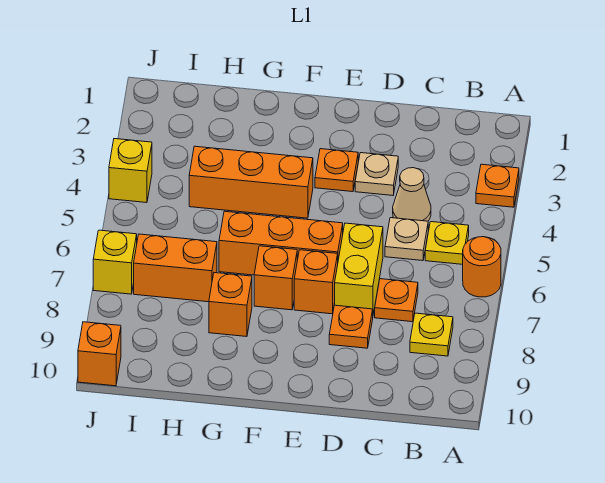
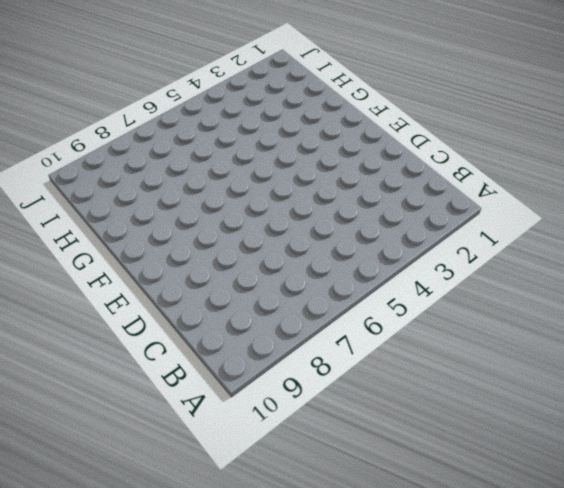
none -> orange plate A3 level 1
none -> orange round brick A6 level 1
none -> yellow plate B5 level 1

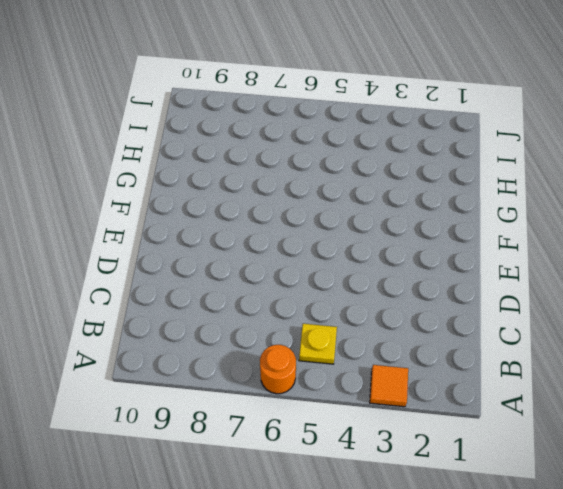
orange tile A3 level 1 -> orange plate A3 level 1
none -> yellow plate B8 level 1
none -> tan cone C4 level 1
none -> tan plate C5 level 1

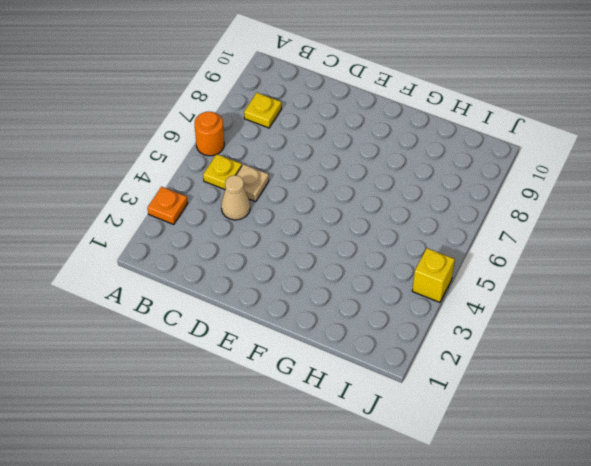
none -> orange plate C7 level 1
none -> tan plate D3 level 1
none -> yellow brick D6:D7 level 1

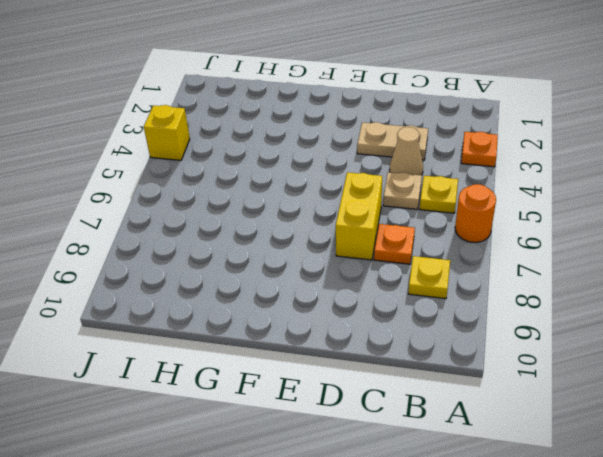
tan plate C3:D3 level 1 -> tan plate D3 level 1
none -> orange plate D8 level 1
none -> orange plate E3 level 1
none -> orange brick E6:G6 level 1

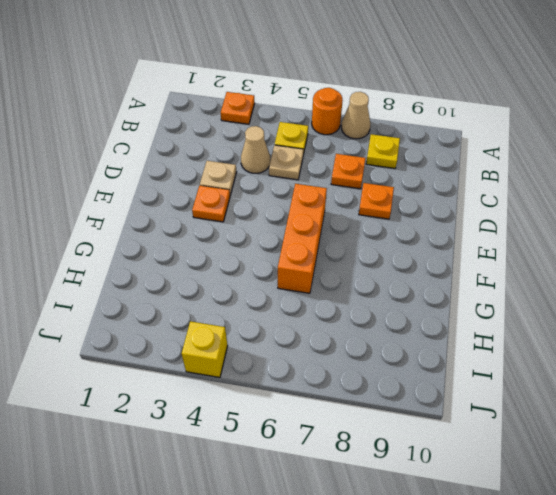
tan cone A7 level 1 -> none
none -> yellow brick D6:D7 level 1
none -> orange brick E7 level 1
none -> orange brick F4:H4 level 1

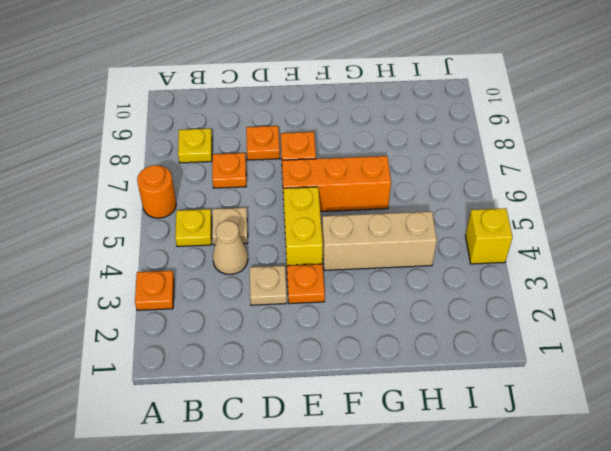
yellow brick E4:E5 level 1 -> yellow brick D6:D7 level 1
tan brick F4:H4 level 1 -> orange brick F4:H4 level 1
none -> orange brick F7 level 1
none -> orange brick G8 level 1
none -> orange brick H7:I7 level 1

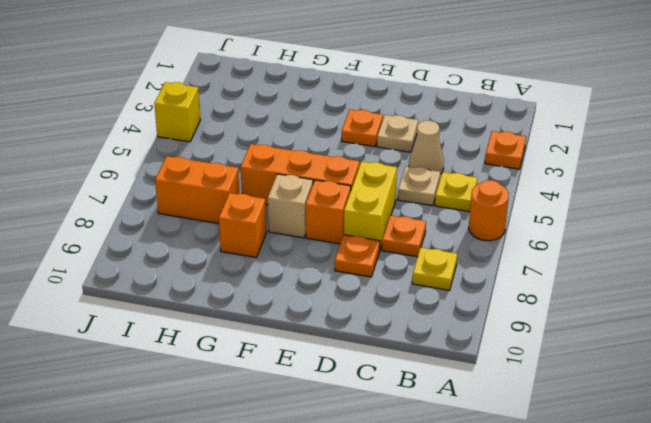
tan brick F7 level 1 -> orange brick F7 level 1
none -> orange brick F4:H4 level 1
none -> yellow brick J7 level 1
none -> orange brick J10 level 1

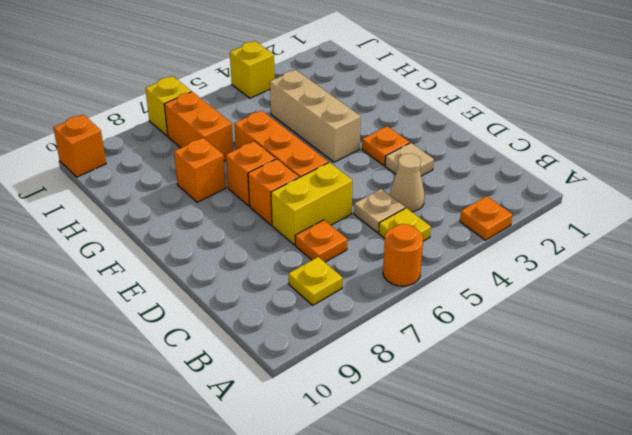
tan brick F4:H4 level 1 -> orange brick F4:H4 level 1
none -> orange plate D8 level 1

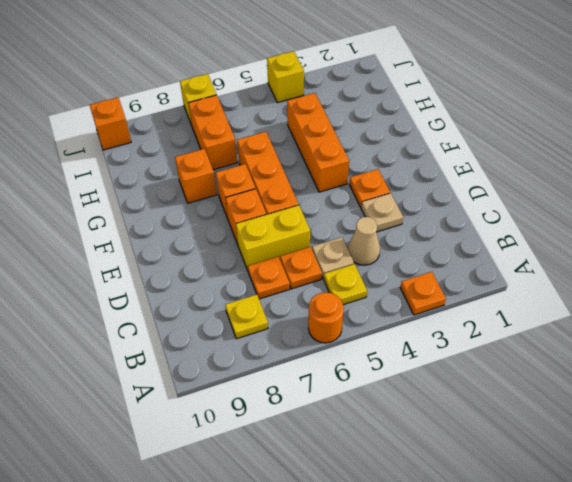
orange plate C6 level 1 -> orange plate D8 level 1

